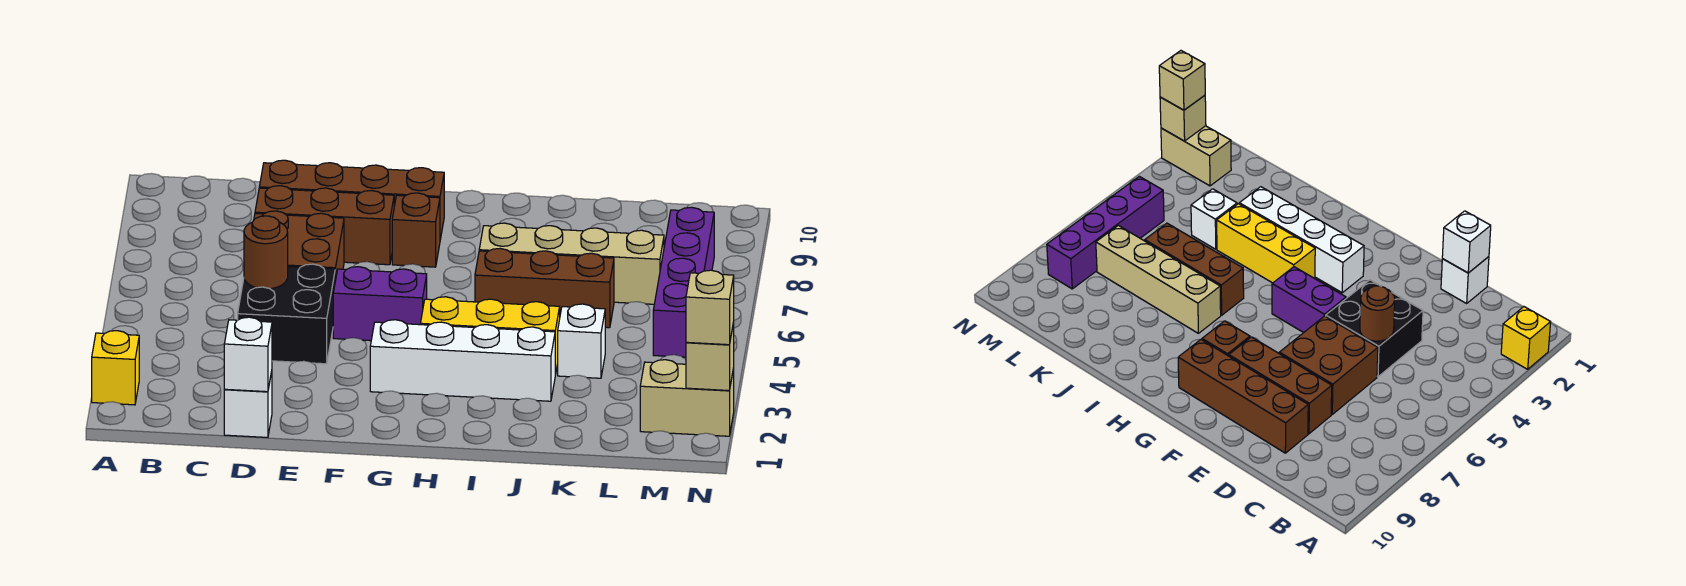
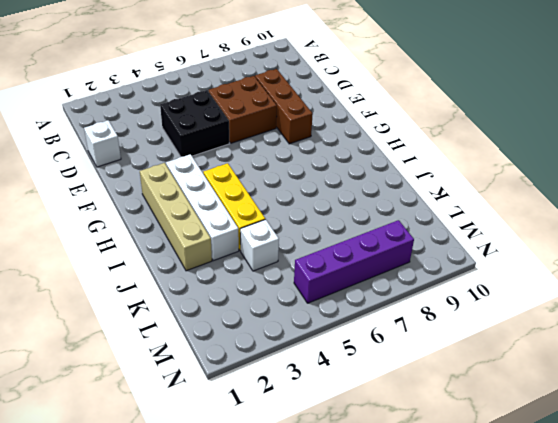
tan brick G2:J2 level 1 -> tan brick I7:L7 level 1
none -> yellow brick A2 level 1
none -> brown brick D9:G9 level 1
none -> purple brick F5:G5 level 1

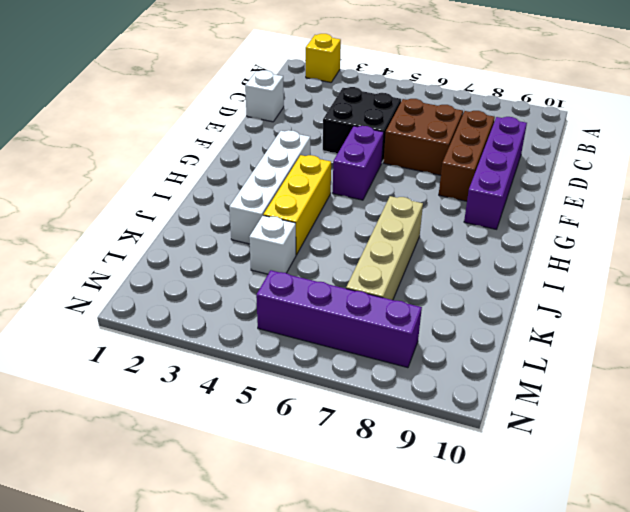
purple brick D9:G9 level 1 -> brown brick D9:G9 level 1
none -> brown brick G8 level 1
none -> brown brick I6:K6 level 1
none -> tan brick M2:N2 level 1

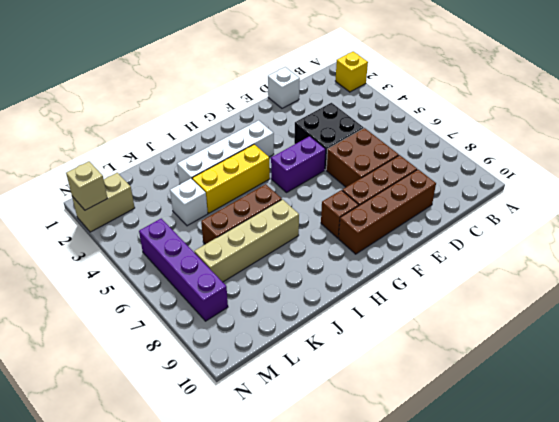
none -> white brick D1 level 2
none -> brown round brick D5 level 2
none -> tan brick N2 level 3

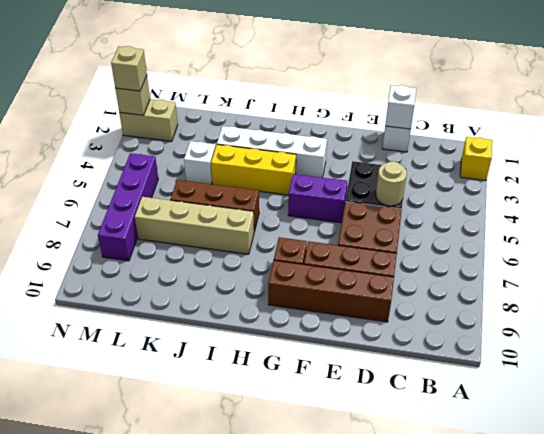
tan round brick D5 level 2 -> brown round brick D5 level 2

